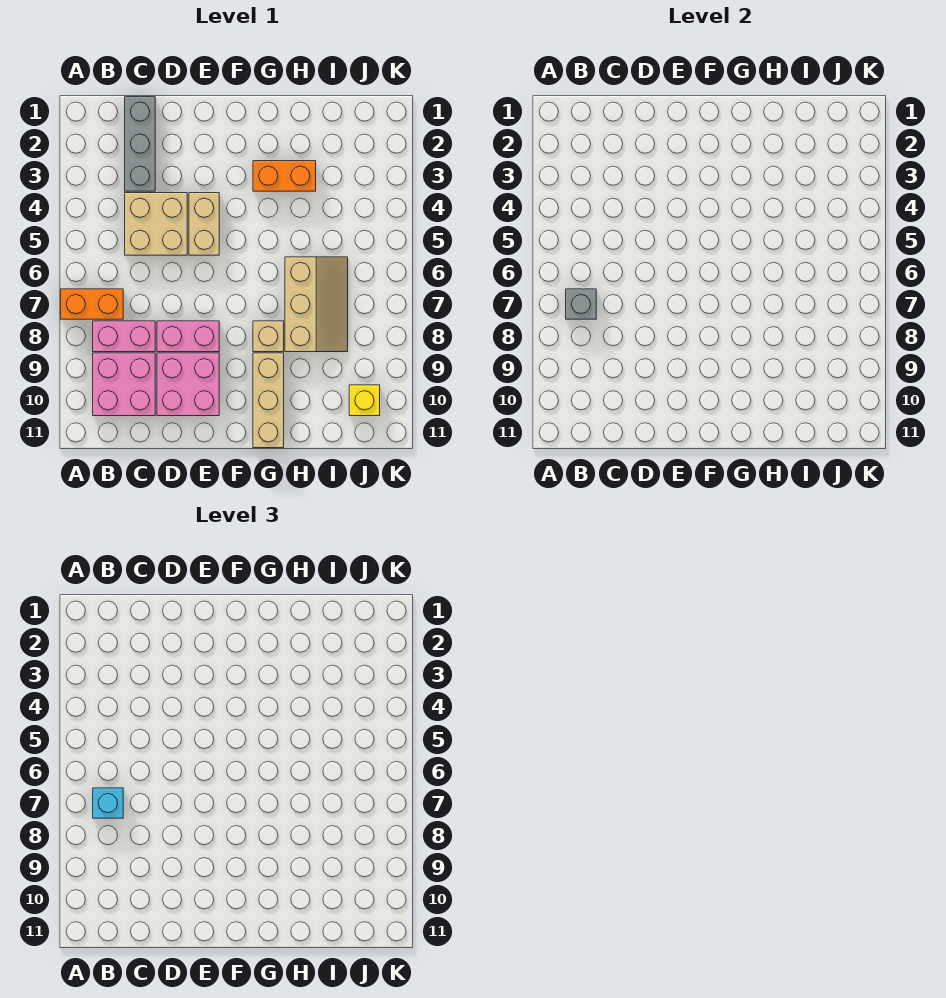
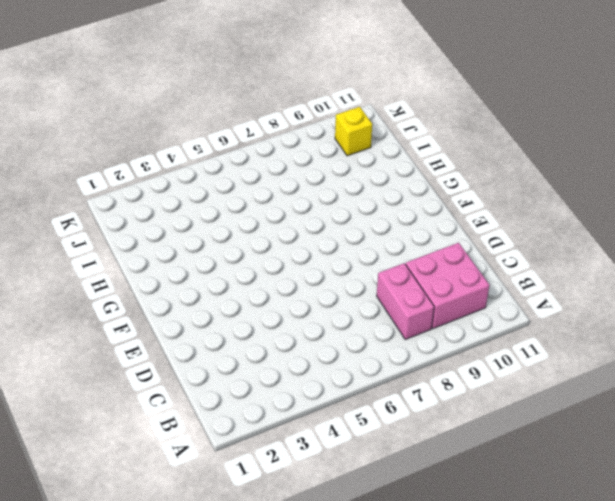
none -> orange brick A7:B7 level 1
none -> grey brick C1:C3 level 1
none -> tan brick C4:D5 level 1

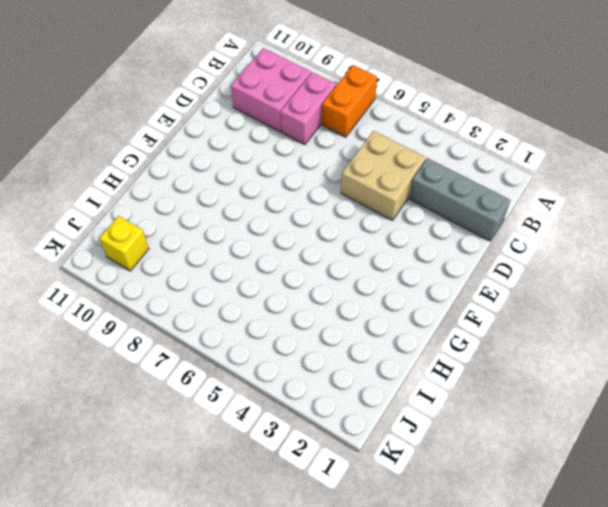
none -> pink brick D8:E8 level 1
none -> pink brick D9:E10 level 1
none -> tan brick E4:E5 level 1

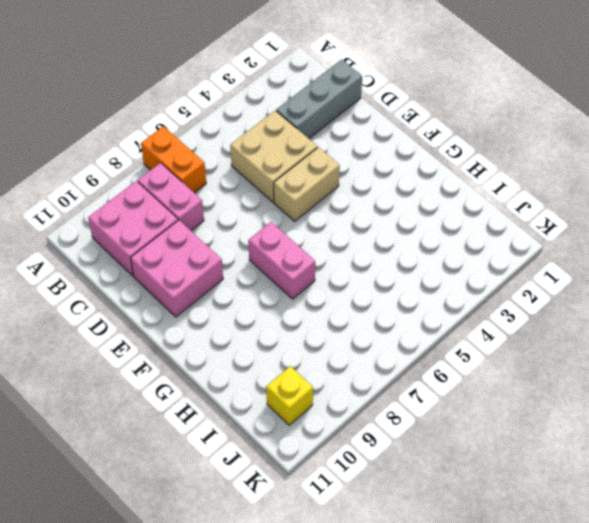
pink brick F7:G7 level 1 -> pink brick D8:E8 level 1
none -> orange brick G3:H3 level 1
none -> tan brick G8 level 1
none -> tan brick G9:G11 level 1

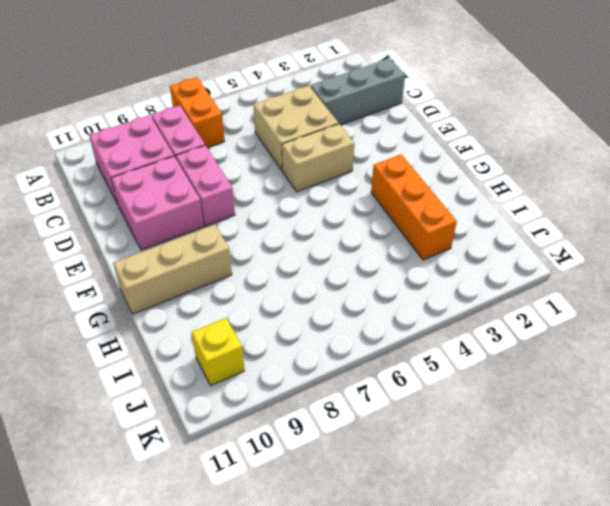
orange brick G3:I3 level 1 -> orange brick G3:H3 level 1
none -> tan brick G8 level 1
none -> tan slope H6:I8 level 1 top H
none -> grey brick B7 level 2

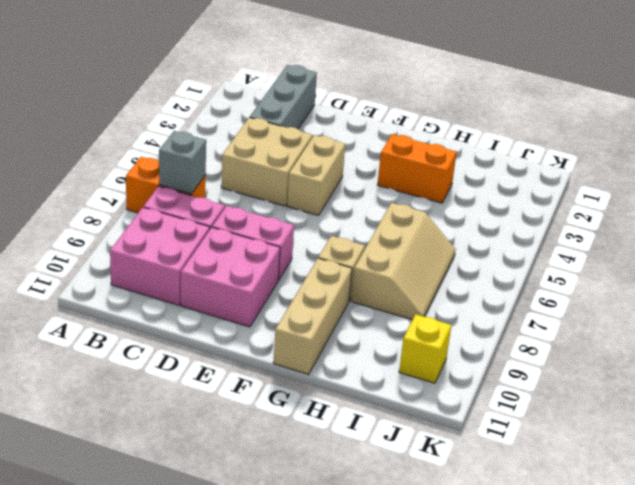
none -> cyan brick B7 level 3

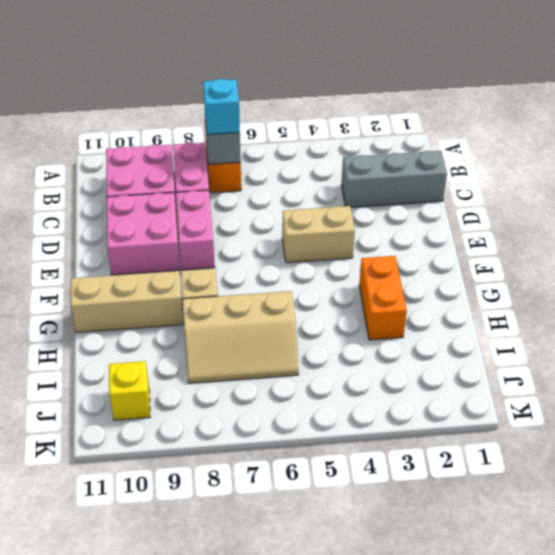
none -> tan brick C4:D5 level 1

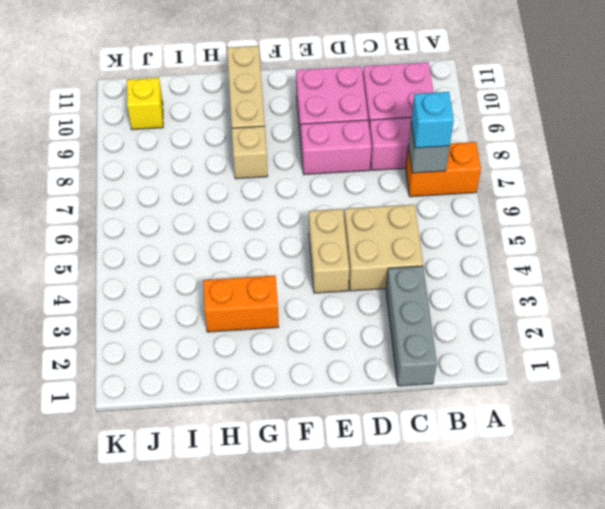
none -> tan slope H6:I8 level 1 top H

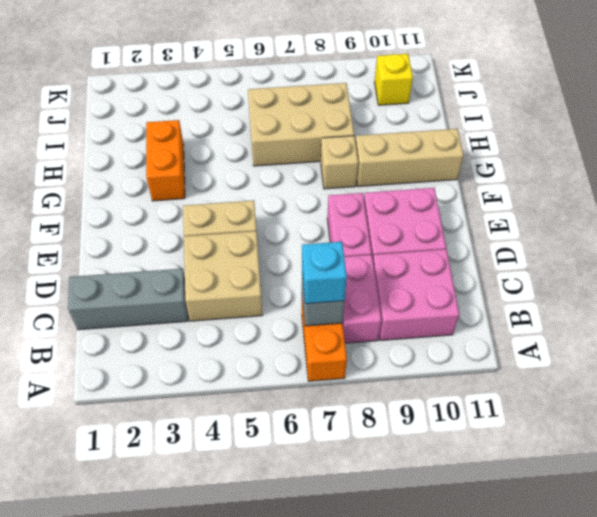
tan brick H6:I8 level 1 -> tan slope H6:I8 level 1 top H

